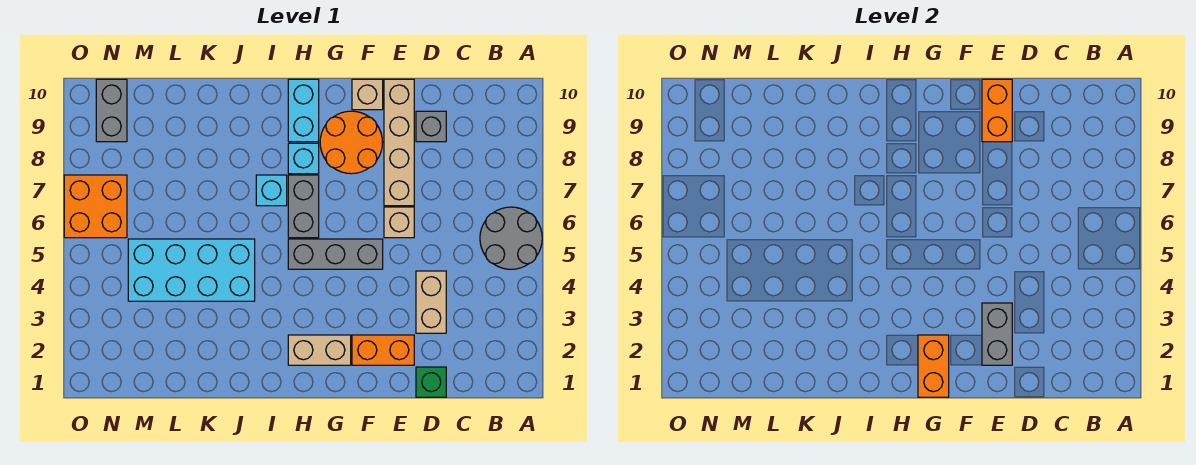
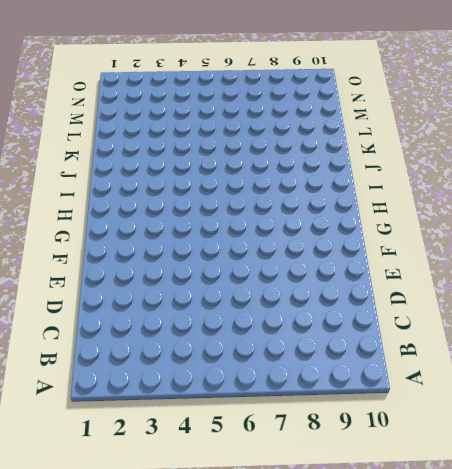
none -> grey round brick A5:B6 level 1
none -> green brick D1 level 1
none -> tan brick D3:D4 level 1

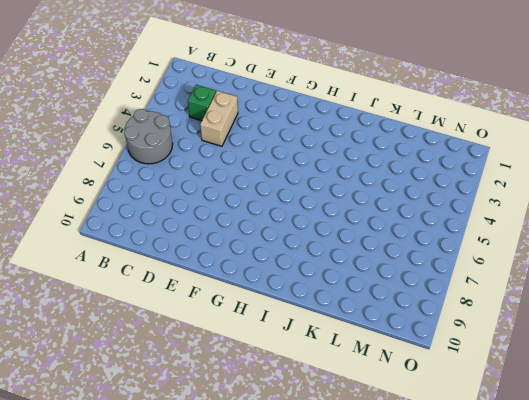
green brick C3 level 1 -> green brick D1 level 1
none -> grey brick D9 level 1
none -> orange brick E2:F2 level 1
none -> tan brick E6 level 1

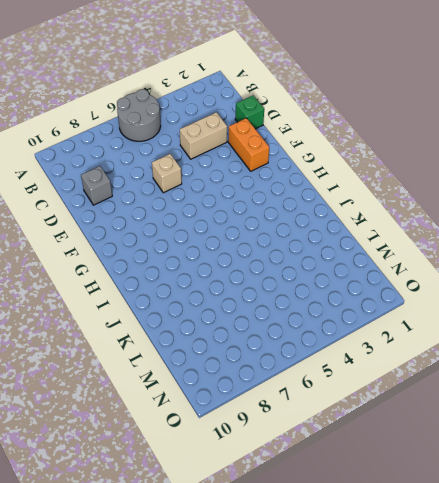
none -> tan brick E7:E10 level 1
none -> grey brick F5:H5 level 1
none -> orange round brick F8:G9 level 1

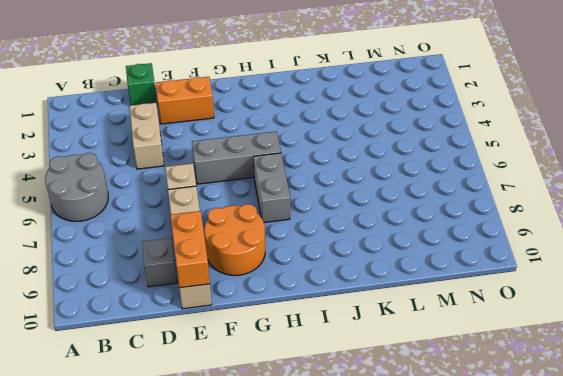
none -> tan brick F10 level 1
none -> tan brick G2:H2 level 1
none -> cyan brick H8 level 1

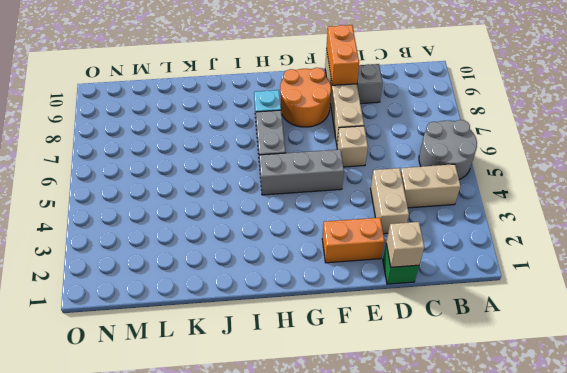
tan brick B4:C4 level 1 -> tan brick G2:H2 level 1
tan brick D1 level 2 -> tan brick F10 level 1
none -> cyan brick H9:H10 level 1
none -> cyan brick I7 level 1
none -> cyan brick J4:M5 level 1

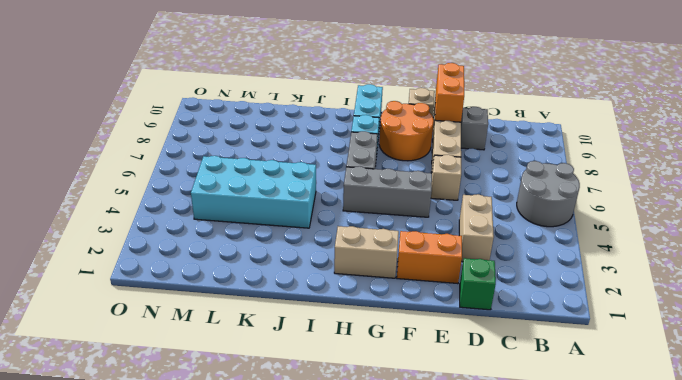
none -> cyan brick I7 level 1
none -> orange brick N6:O7 level 1
none -> grey brick N9:N10 level 1

